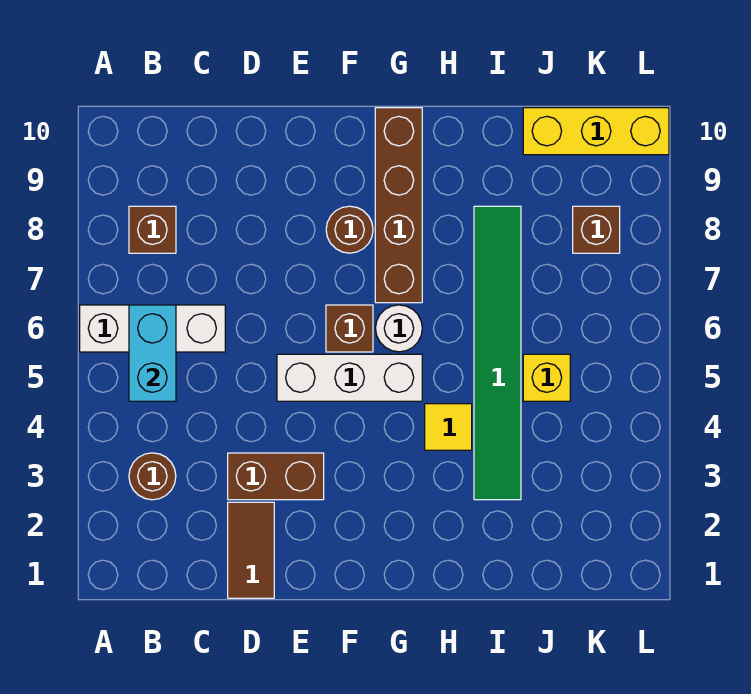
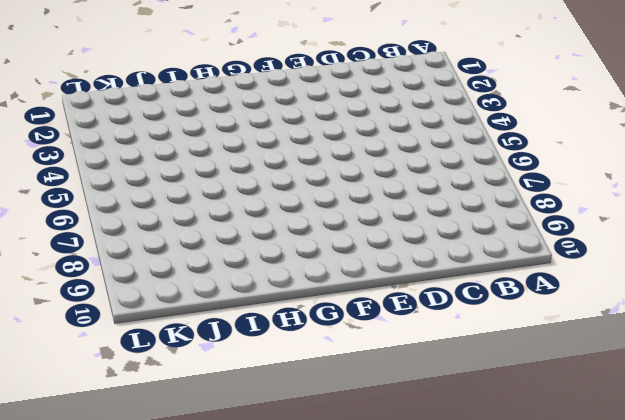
none -> white brick A6:C6 level 1
none -> brown round brick B3 level 1
none -> brown brick B8 level 1

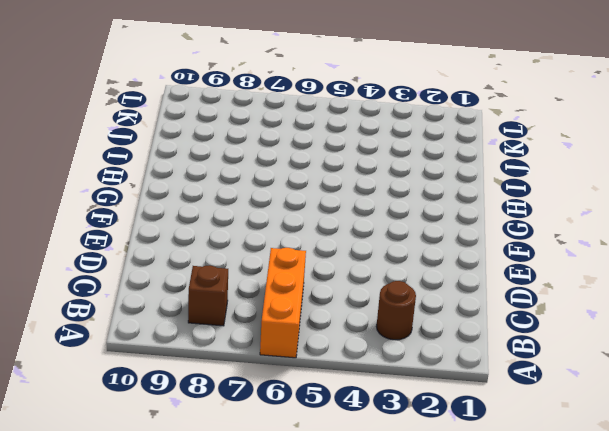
orange brick A6:C6 level 1 -> white brick A6:C6 level 1
none -> brown tile D1:D2 level 1
none -> brown brick D3:E3 level 1
none -> white brick E5:G5 level 1

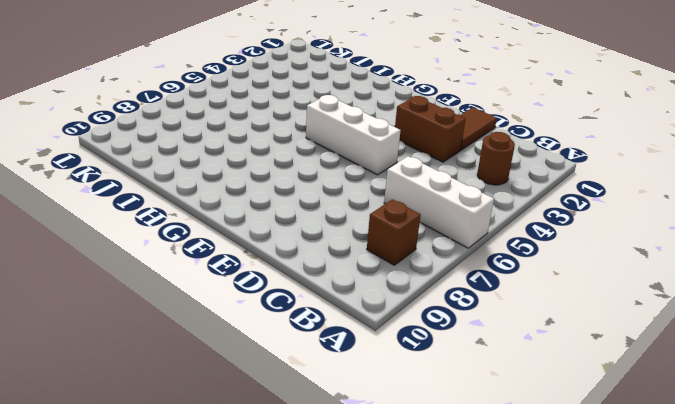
none -> brown brick F6 level 1
none -> brown round brick F8 level 1
none -> white round brick G6 level 1

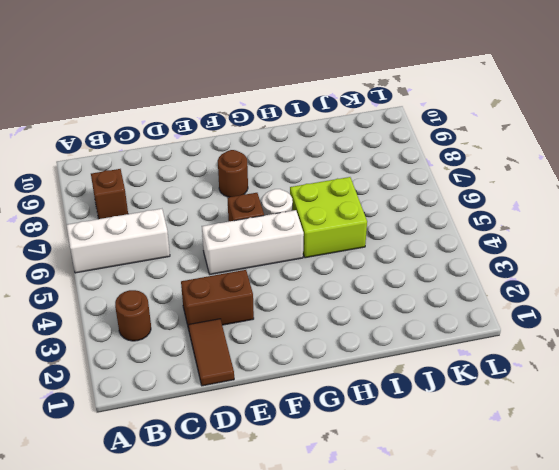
lime brick H5:I6 level 1 -> green tile I3:I8 level 1
none -> brown brick G7:G10 level 1
none -> yellow tile H4 level 1
none -> yellow brick J5 level 1

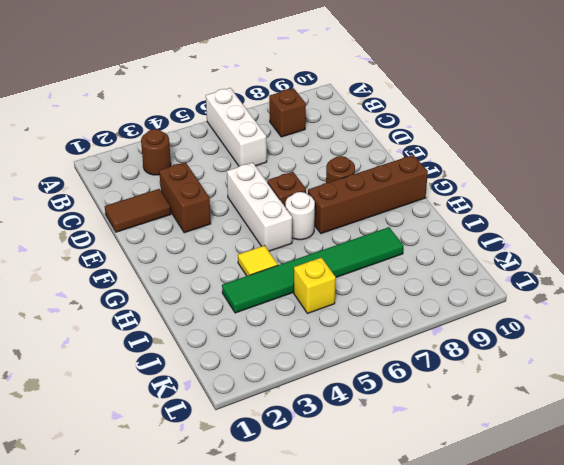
none -> yellow brick J10:L10 level 1
none -> brown brick K8 level 1
none -> cyan brick B5:B6 level 2

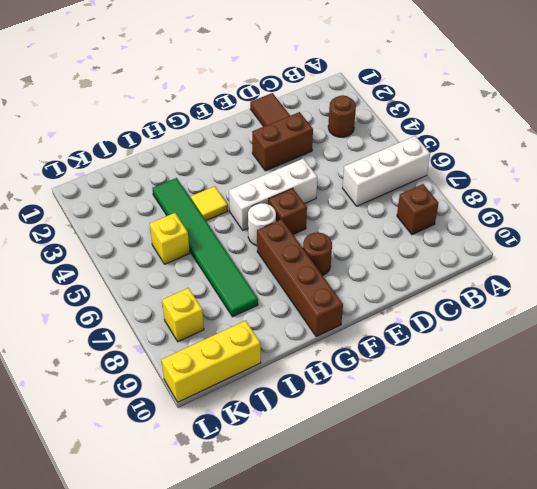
yellow brick K8 level 1 -> brown brick K8 level 1
none -> cyan brick B5:B6 level 2

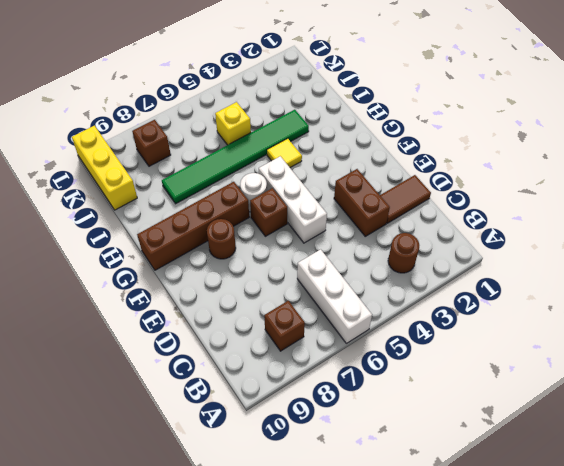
none -> cyan brick B5:B6 level 2

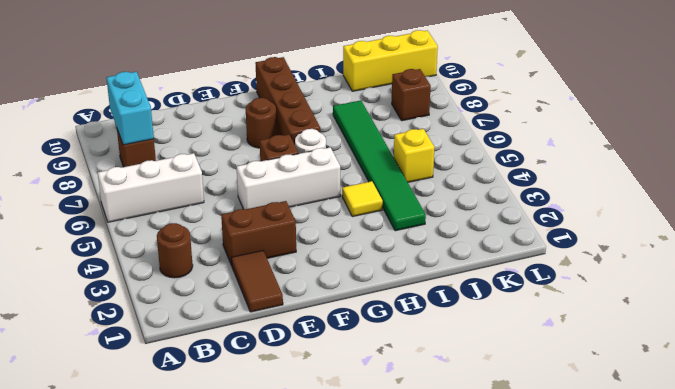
cyan brick B8:B9 level 2 -> cyan brick B5:B6 level 2

